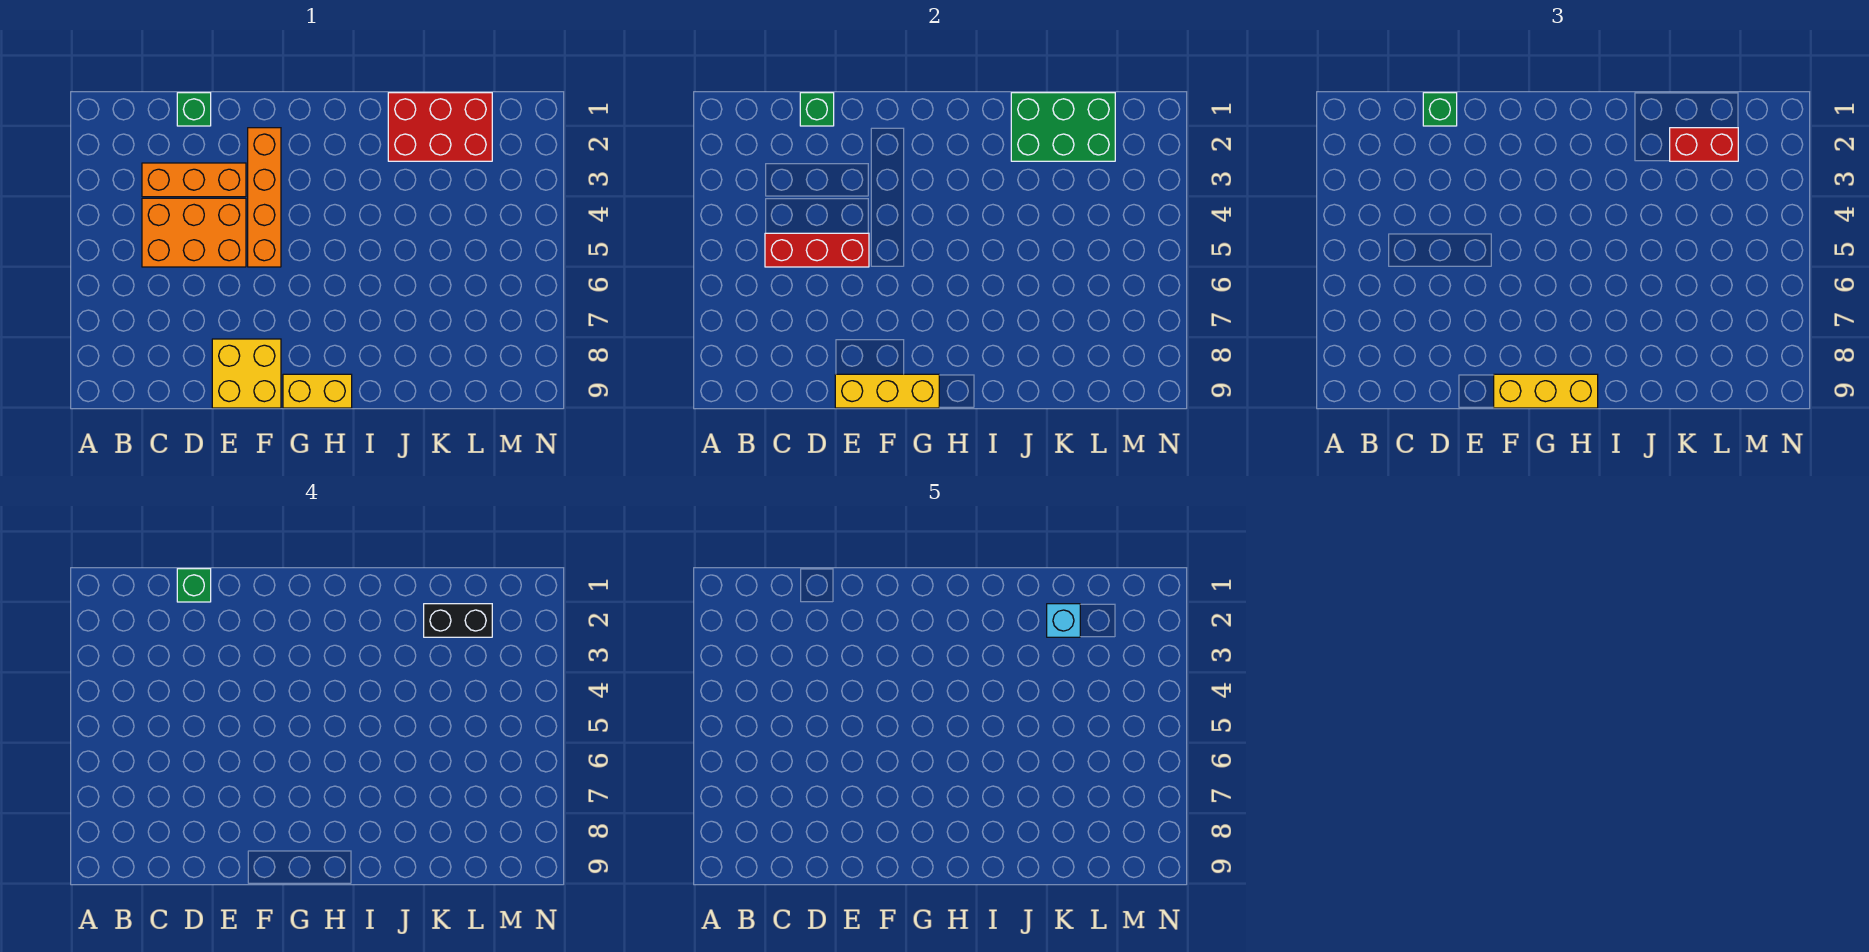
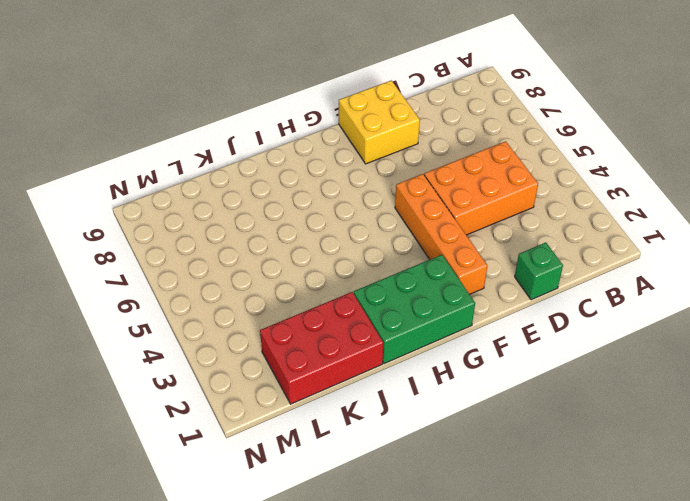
green brick G1:I2 level 1 -> green brick J1:L2 level 2
none -> orange brick C3:E3 level 1
none -> yellow brick G9:H9 level 1
none -> red brick C5:E5 level 2

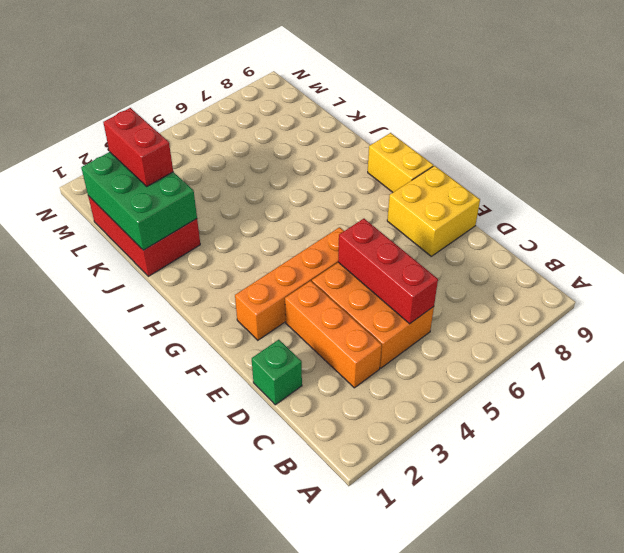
none -> green brick D1 level 2
none -> yellow brick E9:G9 level 2
none -> green brick D1 level 3

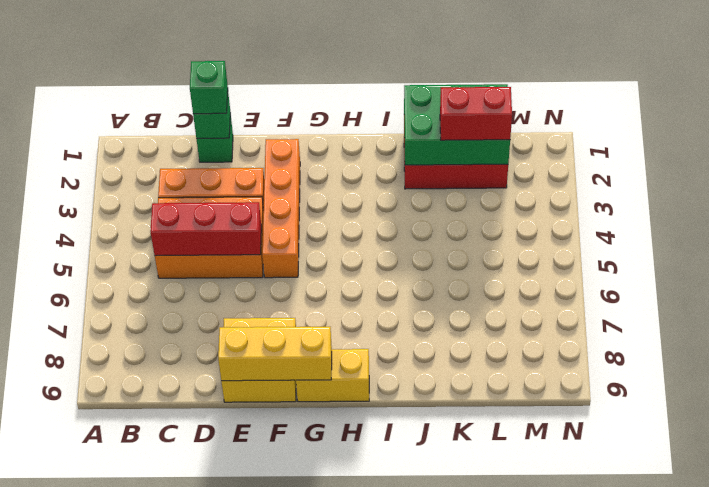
none -> yellow brick F9:H9 level 3
none -> green brick D1 level 4
none -> black brick K2:L2 level 4

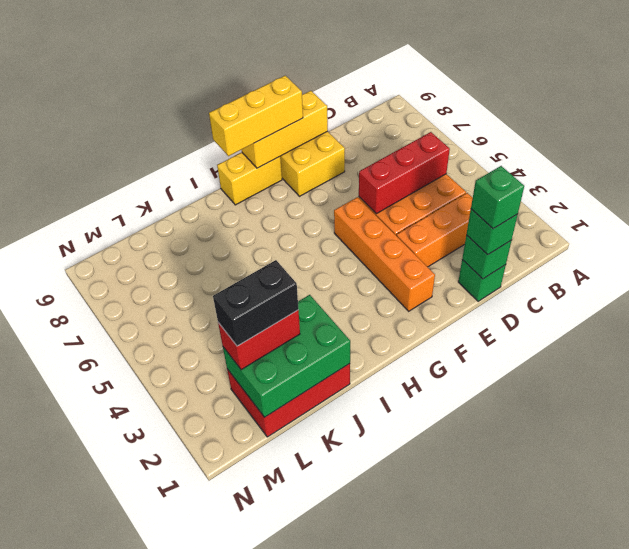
none -> cyan brick K2 level 5

